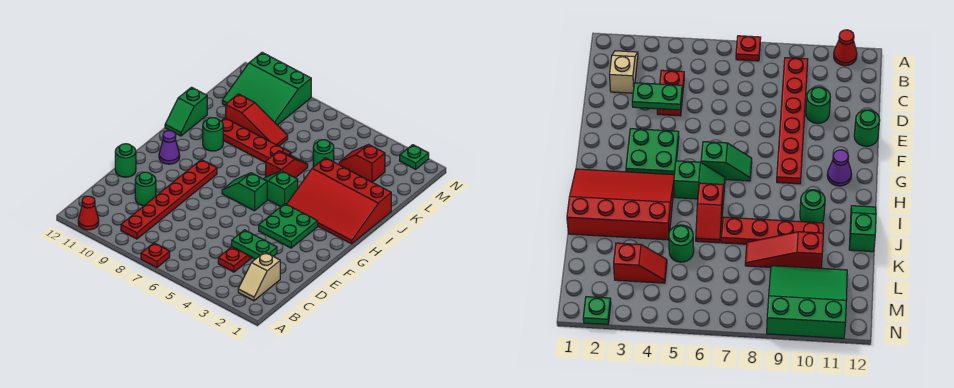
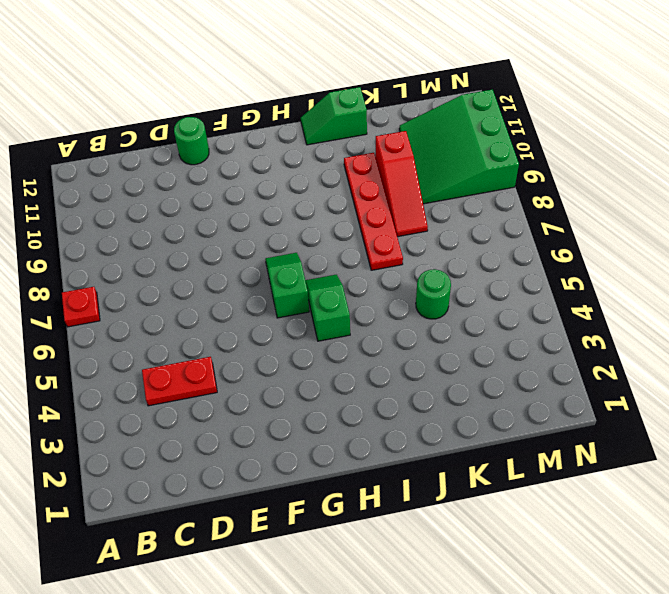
none -> red cone A11 level 1
none -> tan slope B2:C2 level 1 top C
none -> red plate B9:G9 level 1

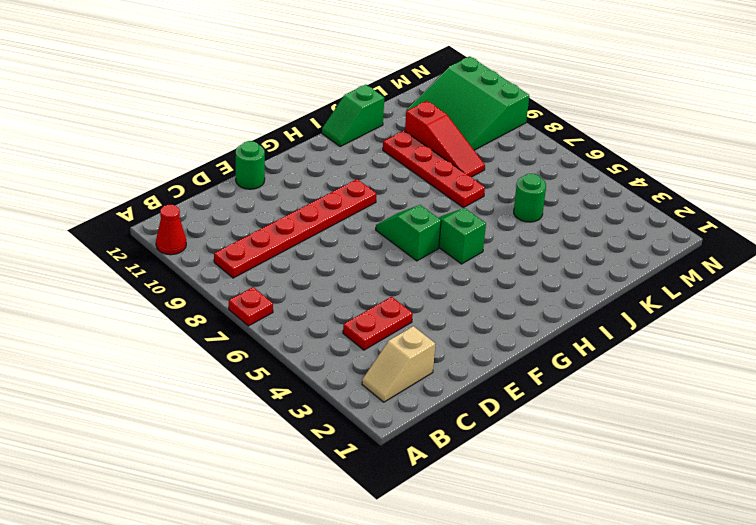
none -> green round brick D10 level 1
none -> green plate F3:G4 level 1
none -> purple cone G11 level 1

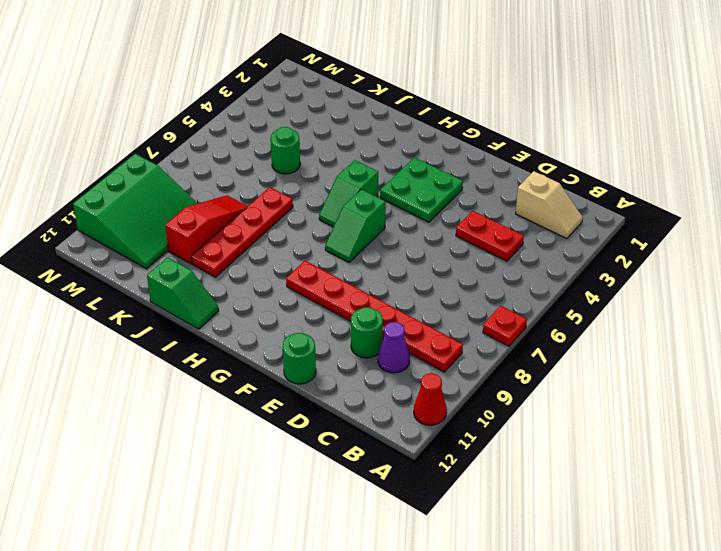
purple cone C10 level 1 -> purple cone G11 level 1
none -> red slope H1:J4 level 1 top J
none -> red slope I6:J6 level 1 top I
none -> green round brick I10 level 1

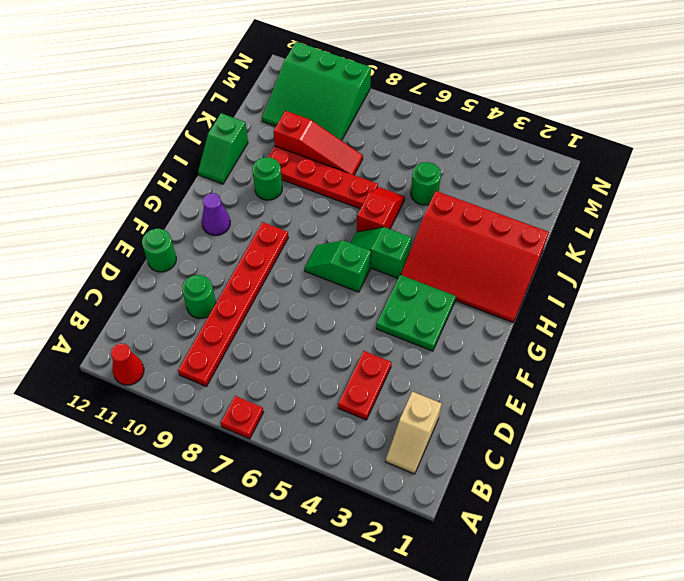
none -> red slope L3:L4 level 1 top 3
none -> green plate N2 level 1
none -> green plate D3:D4 level 2

